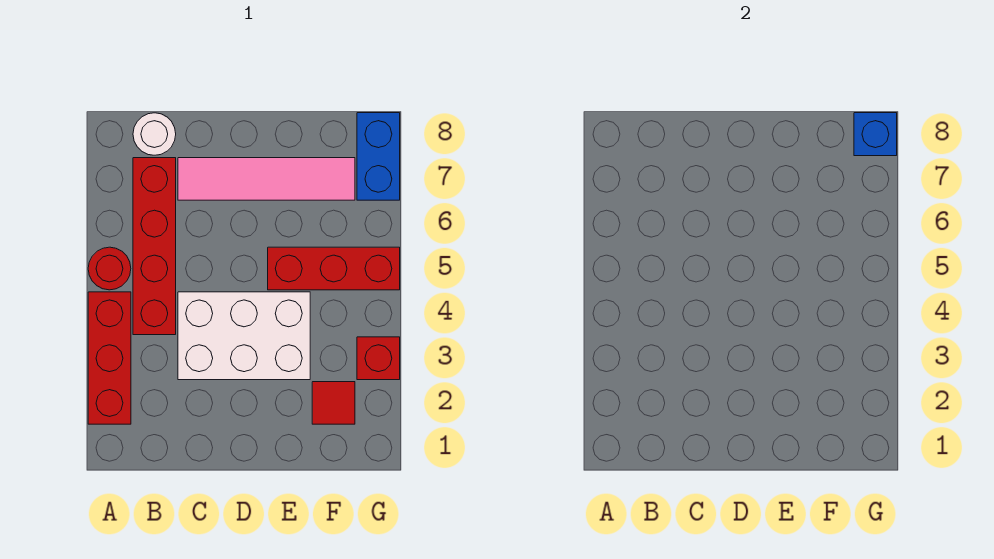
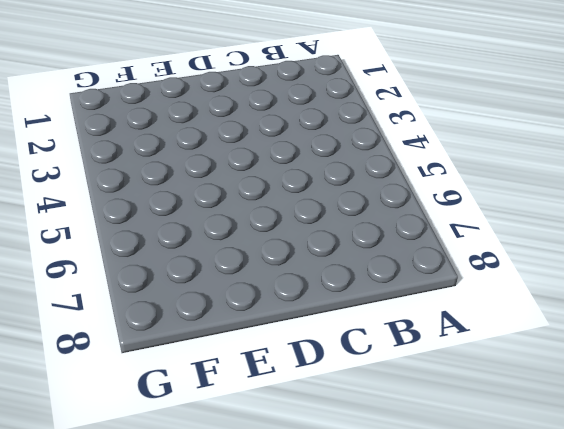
none -> red brick A2:A4 level 1
none -> red round brick A5 level 1

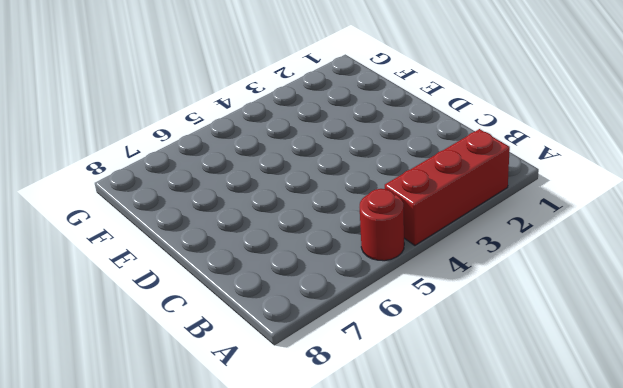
none -> red brick B4:B7 level 1
none -> white round brick B8 level 1

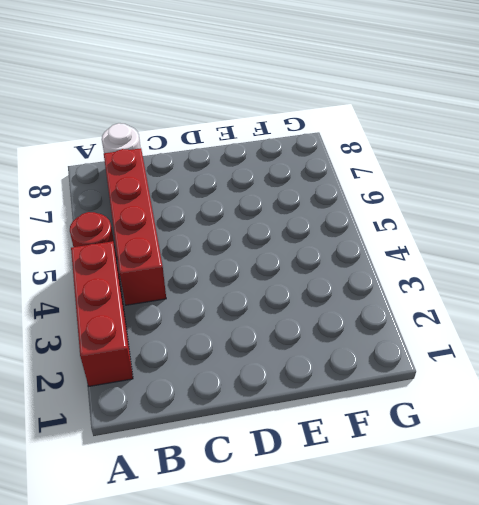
none -> white brick C3:E4 level 1
none -> pink tile C7:F7 level 1

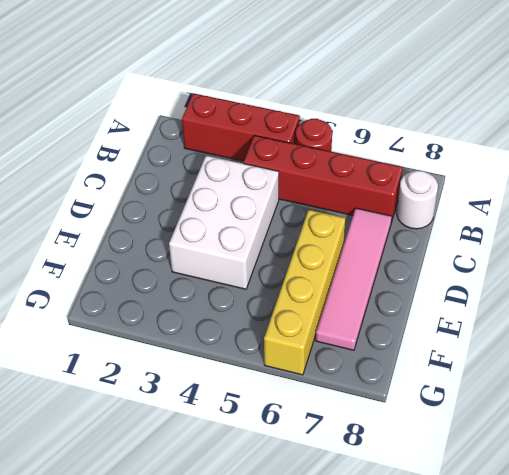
yellow brick D6:G6 level 1 -> none
none -> red brick E5:G5 level 1
none -> red tile F2 level 1

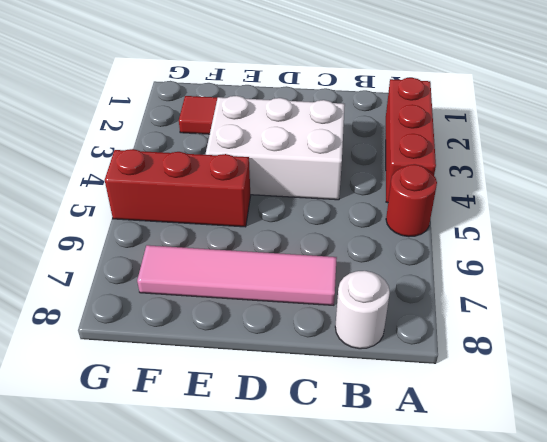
none -> red brick B4:B7 level 1
none -> red brick G3 level 1

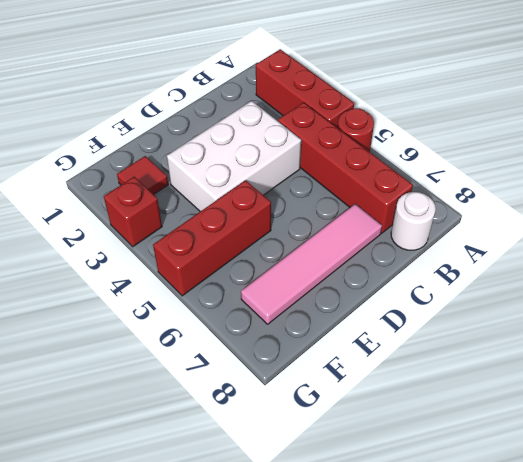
none -> blue brick G7:G8 level 1
none -> blue brick G8 level 2

